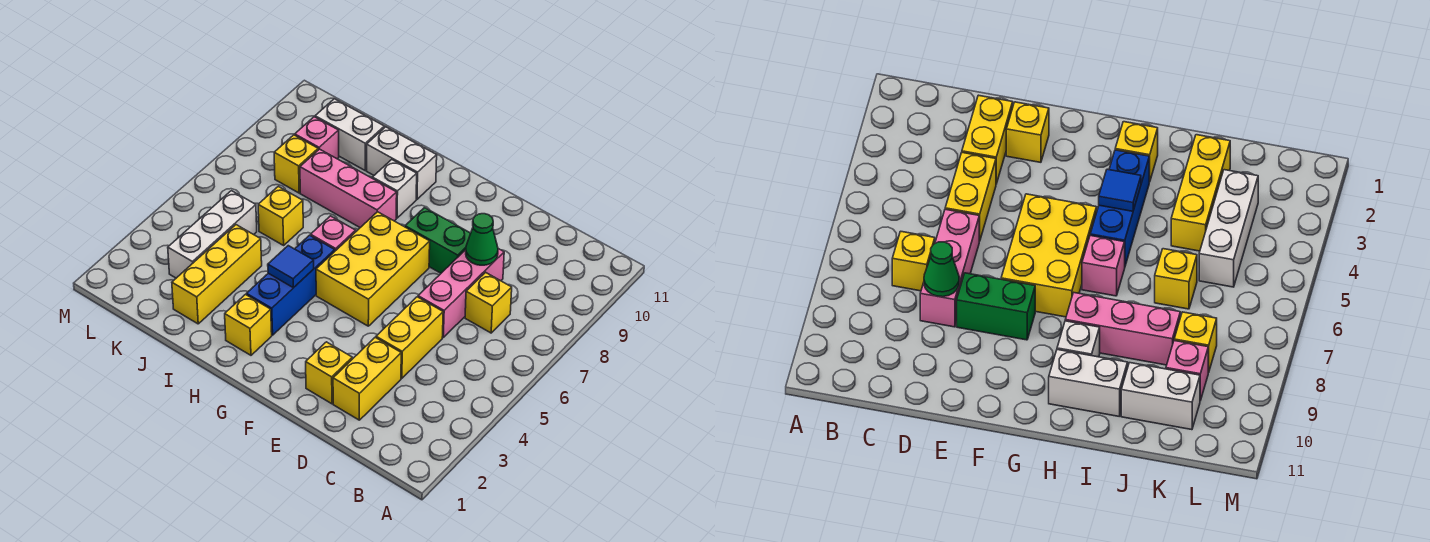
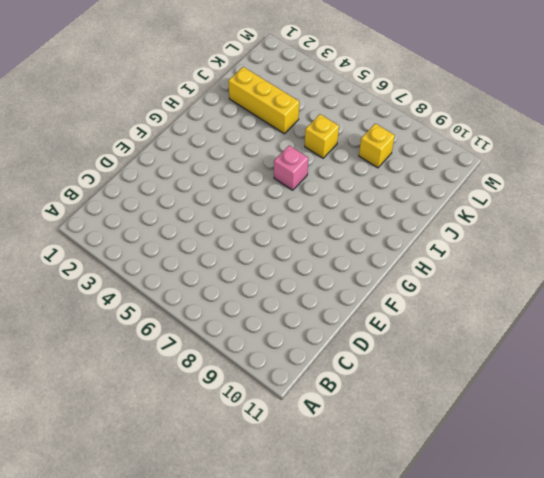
none -> yellow brick C7 level 1
none -> yellow brick D2:D3 level 1
none -> yellow brick D4:D5 level 1

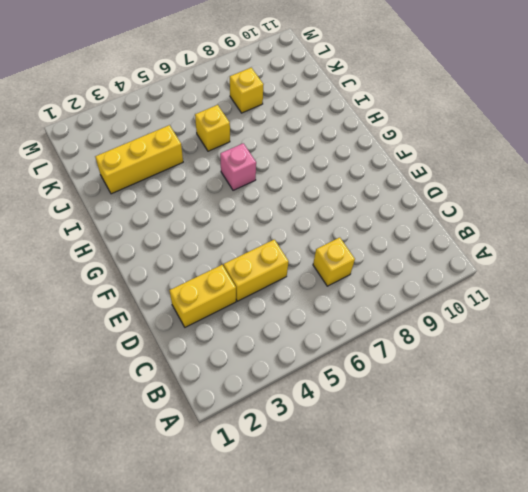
none -> pink brick D6:D8 level 1
none -> yellow brick E2 level 1
none -> green brick E8:F8 level 1

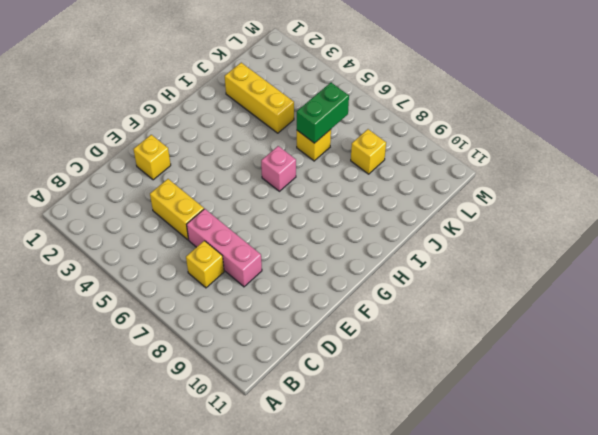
green brick J6:K6 level 2 -> green brick E8:F8 level 1
none -> yellow brick D2:D3 level 1
none -> yellow brick F5:G7 level 1
none -> yellow brick H2 level 1

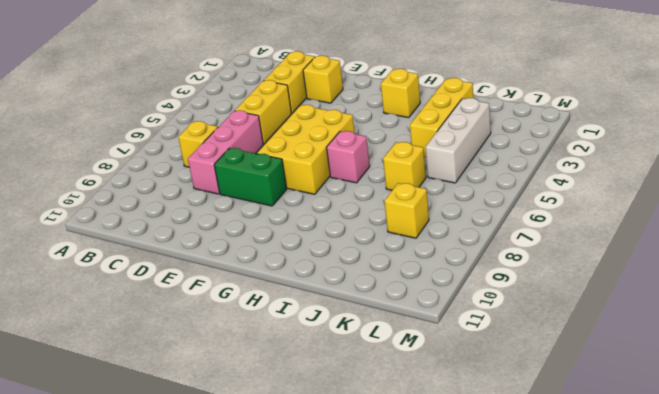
none -> blue brick H3:H5 level 1
none -> pink brick H8:J8 level 1
none -> white brick H9 level 1

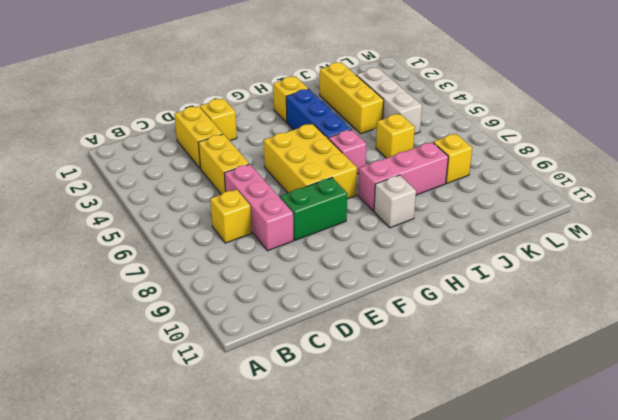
none -> white brick H10:I10 level 1
none -> white brick J10:K10 level 1
none -> pink brick K9 level 1

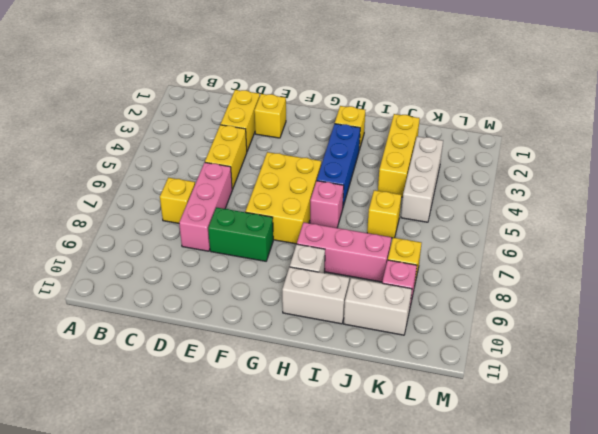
none -> green cone D8 level 2
none -> blue tile H4 level 2

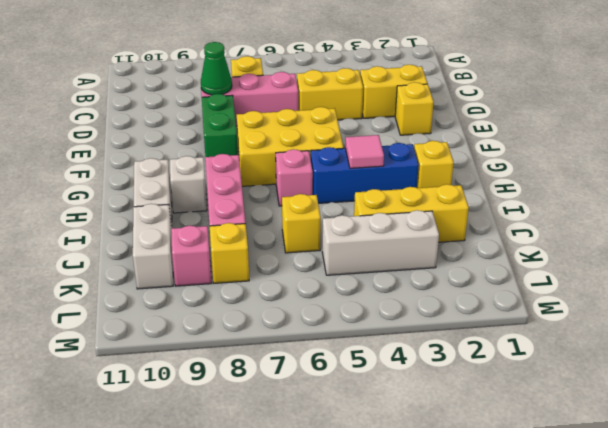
pink tile H4 level 2 -> blue tile H4 level 2

